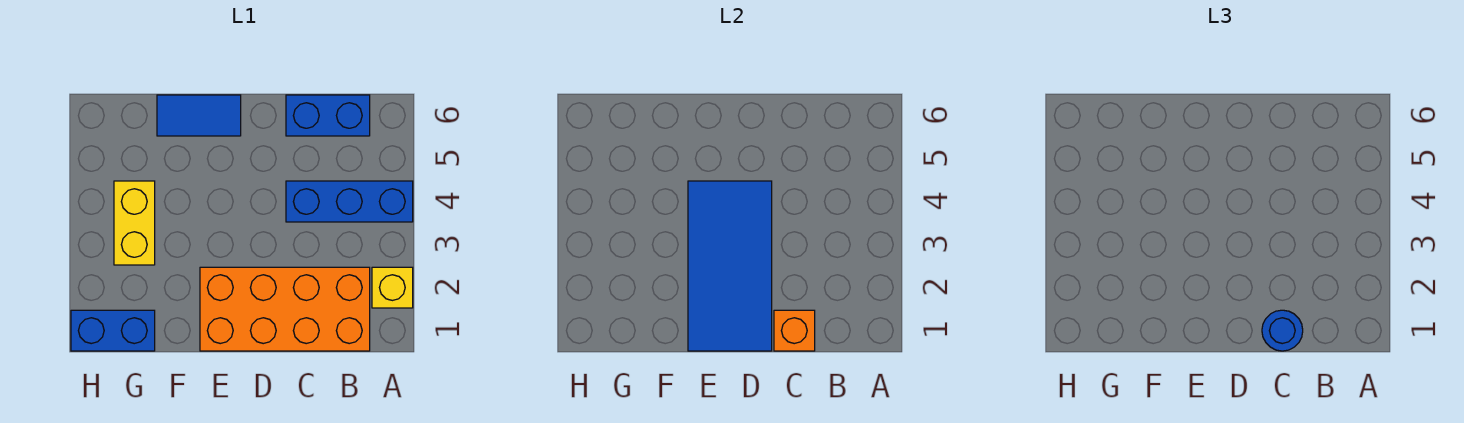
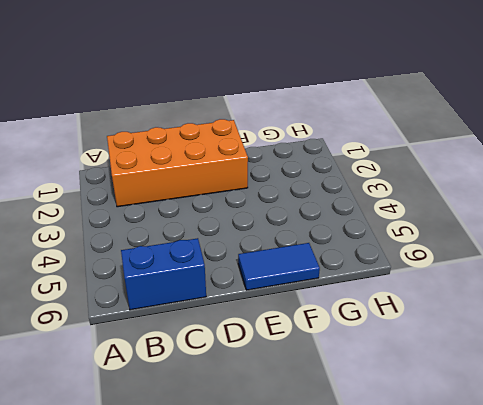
none -> yellow brick A2 level 1
none -> blue brick A4:C4 level 1

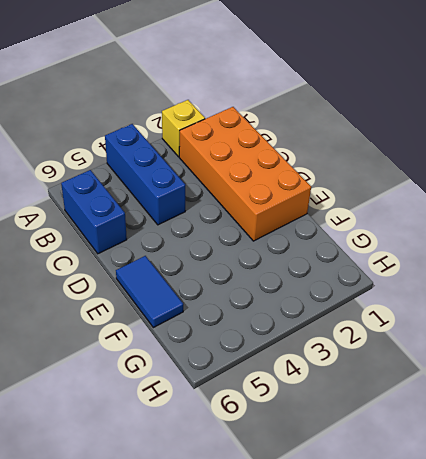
none -> blue brick G1:H1 level 1
none -> yellow brick G3:G4 level 1

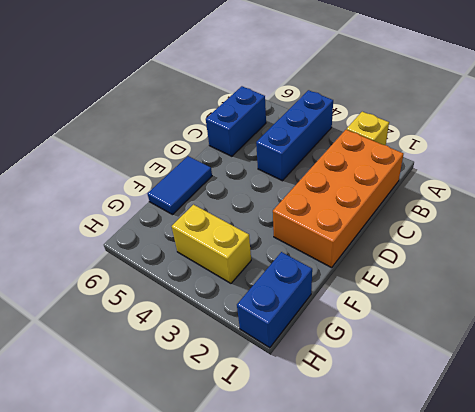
none -> orange brick C1 level 2
none -> blue tile D1:E4 level 2

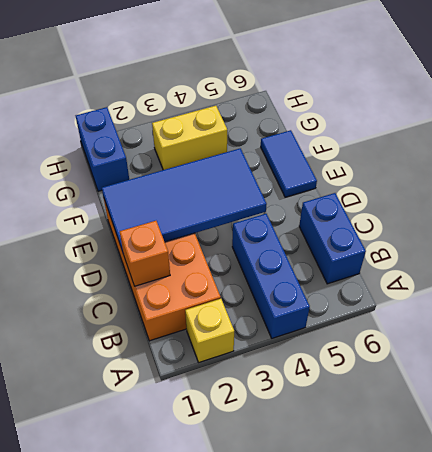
none -> blue round brick C1 level 3

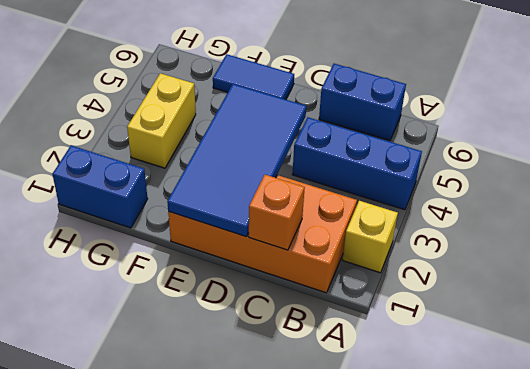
none -> blue round brick C1 level 3

